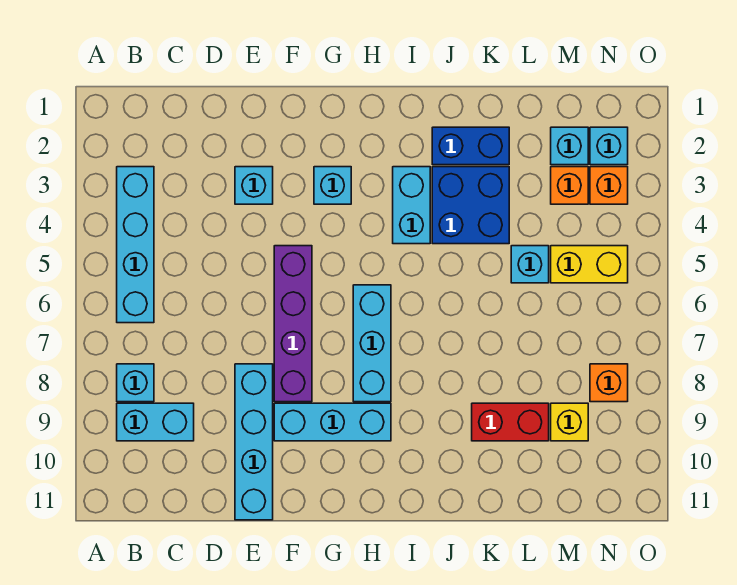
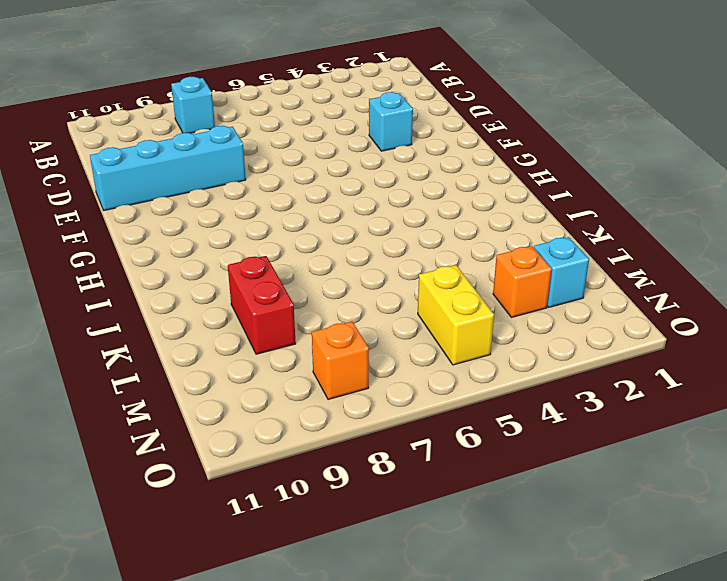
none -> cyan brick B3:B6 level 1
none -> cyan brick B9:C9 level 1
none -> purple brick F5:F8 level 1

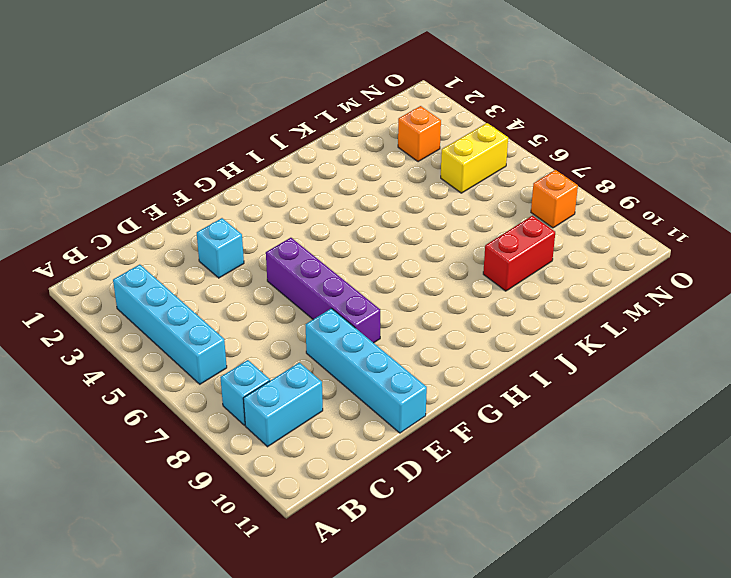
none -> cyan brick F9:H9 level 1
none -> cyan brick G3 level 1
none -> cyan brick H6:H8 level 1

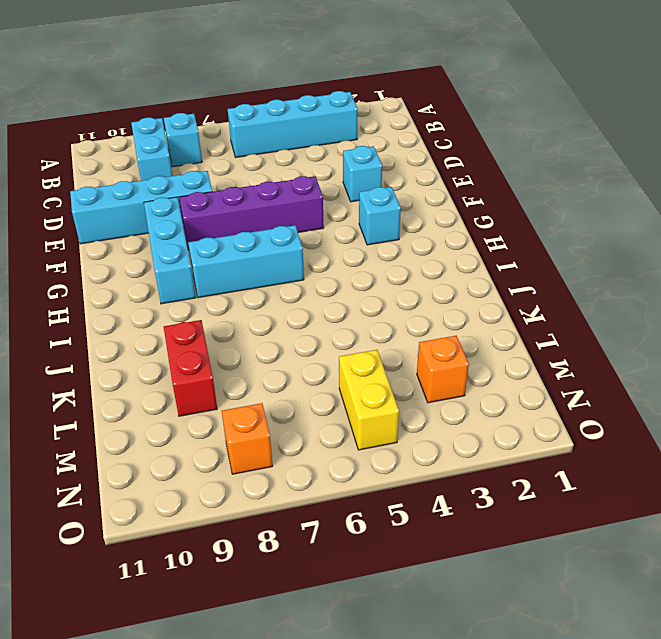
none -> cyan brick I3:I4 level 1
none -> blue brick J2:K2 level 1
none -> blue brick J3:K4 level 1

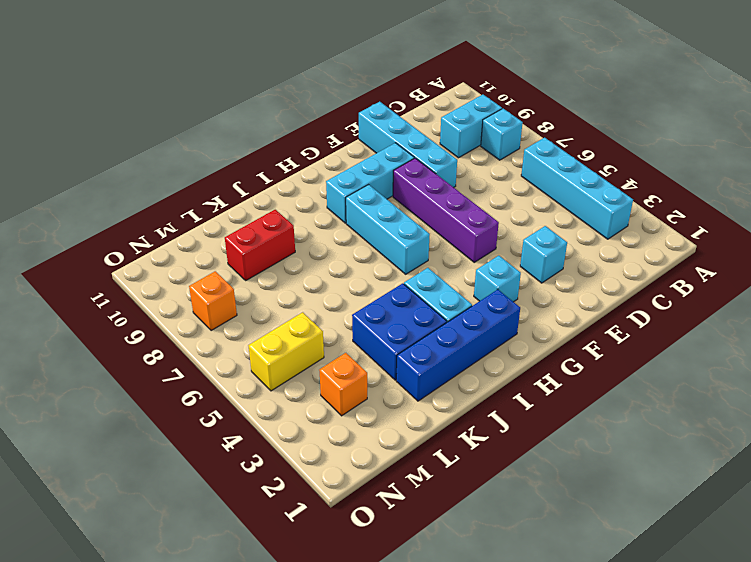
blue brick H2:K2 level 1 -> blue brick J2:K2 level 1
none -> cyan brick L5 level 1
none -> cyan brick M2 level 1
none -> yellow brick M9 level 1

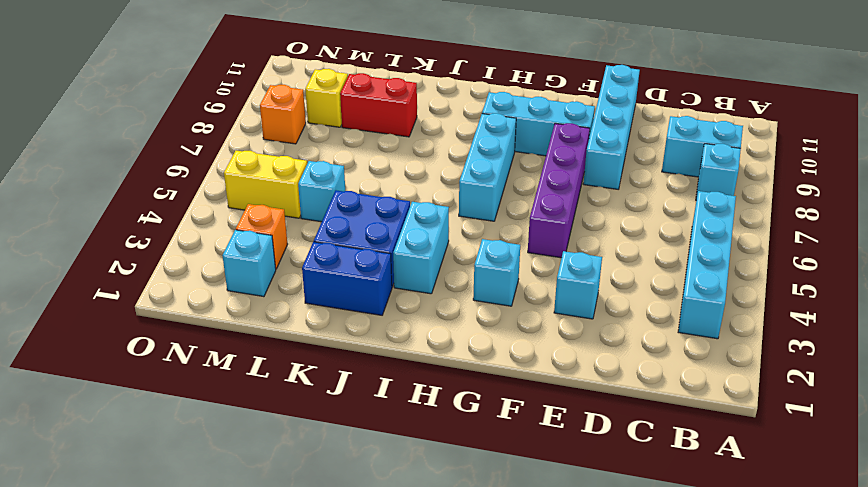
none -> cyan brick N2 level 1
none -> orange brick N3 level 1

